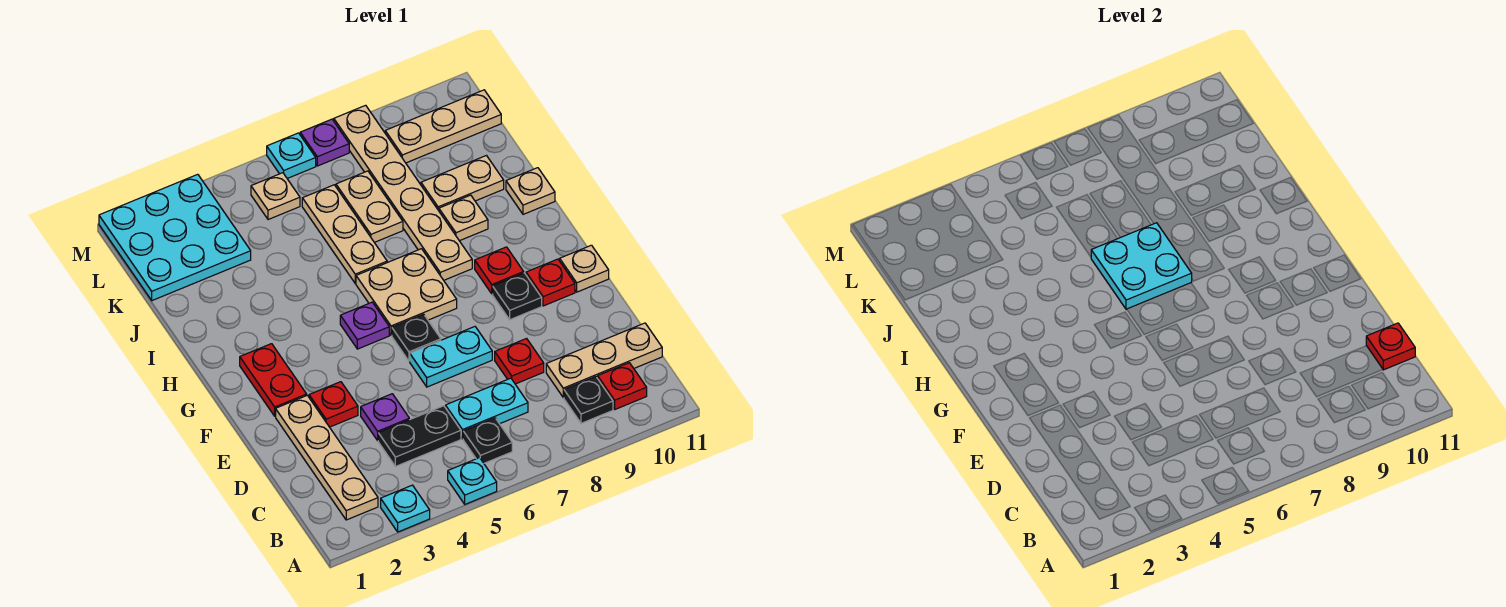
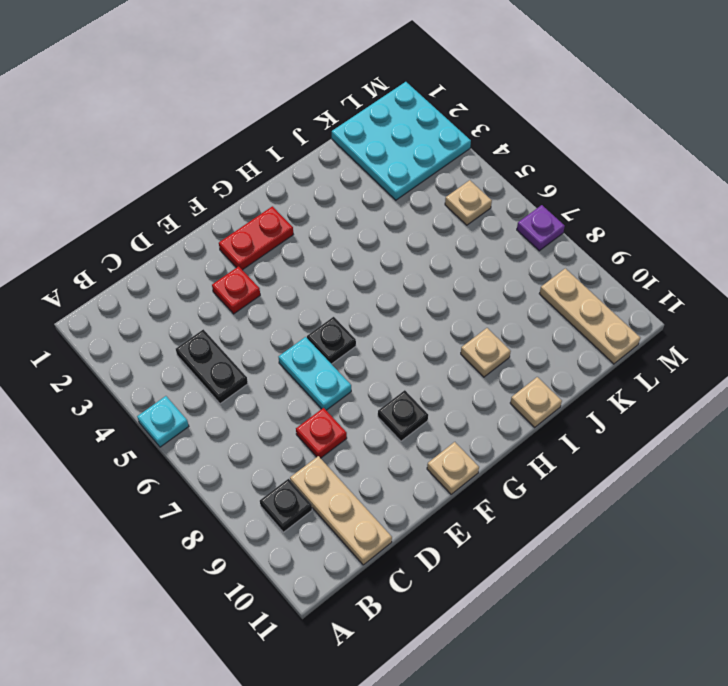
none -> cyan plate A3 level 1
none -> tan plate B2:E2 level 1
none -> black plate B6 level 1
none -> red plate B10 level 1

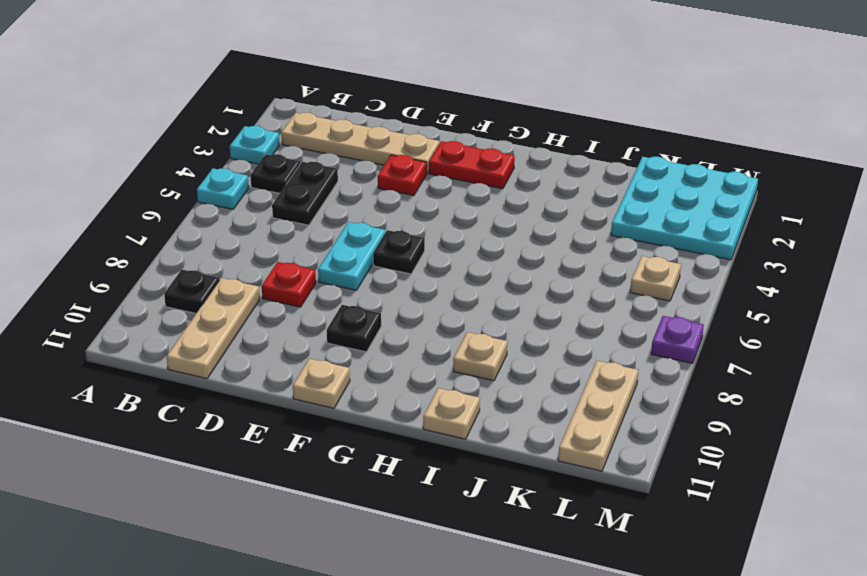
black plate B4 level 1 -> black plate B6 level 1
none -> red plate B10 level 1
none -> cyan plate C6:C7 level 1
none -> purple plate D4 level 1
none -> red plate F10 level 1

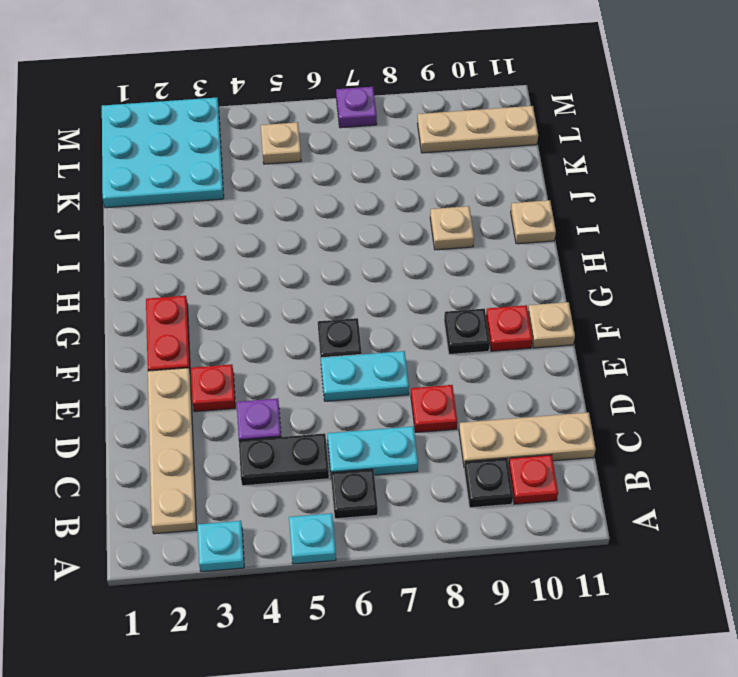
none -> purple plate G5 level 1
none -> tan plate G6:H7 level 1
none -> red plate G9 level 1
none -> tan plate H8:M8 level 1

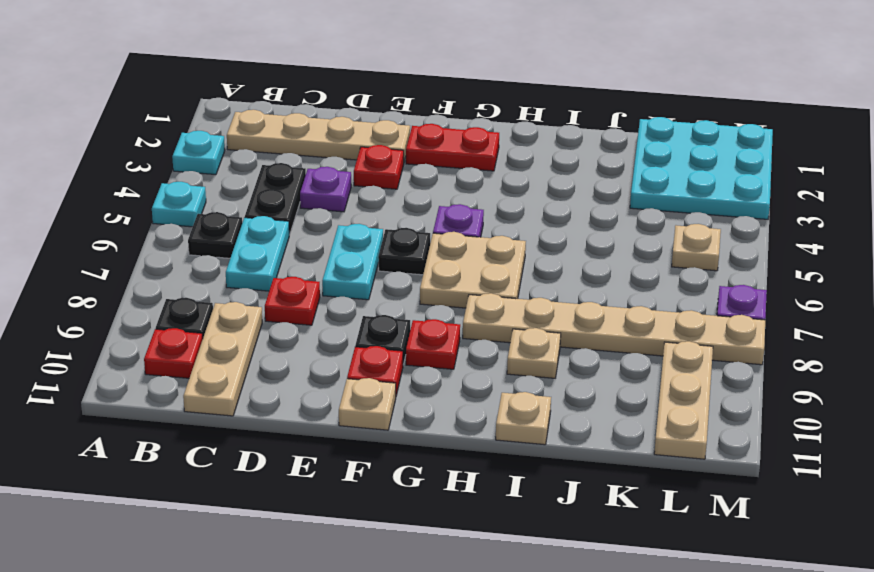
none -> tan plate I6:K6 level 1
none -> tan plate J7:K7 level 1
none -> tan plate J9:J10 level 1
none -> cyan plate M6 level 1

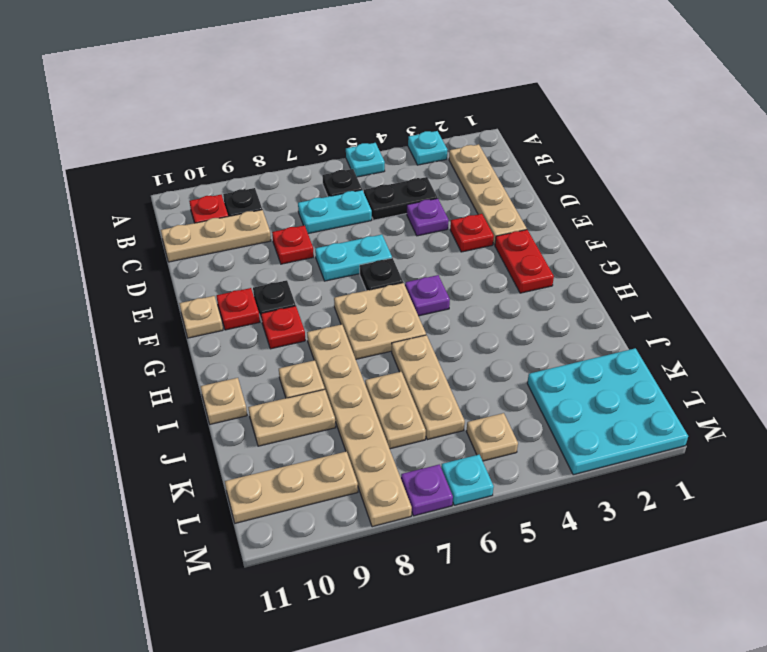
none -> red plate C11 level 2
none -> cyan plate H6:I7 level 2

